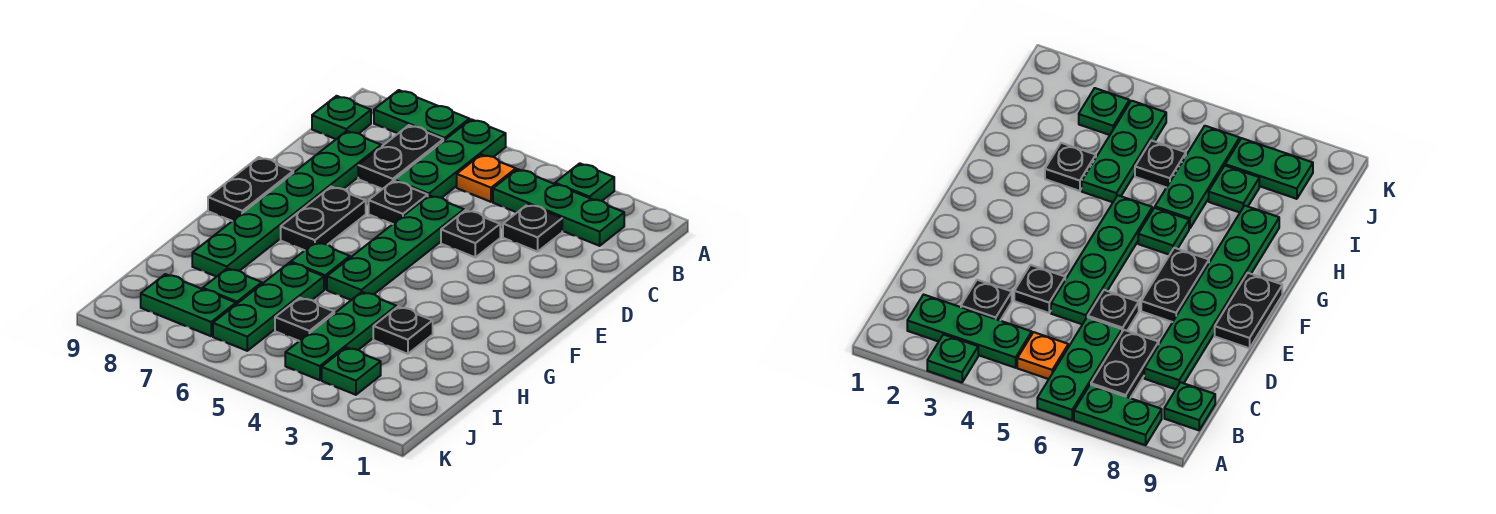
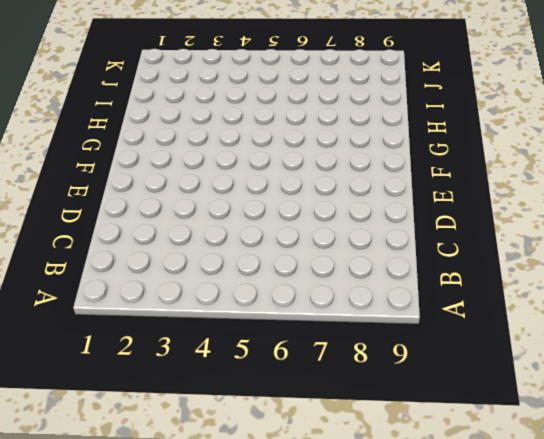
none -> green plate A3 level 1
none -> green plate A6:C6 level 1
none -> green plate A7:A8 level 1

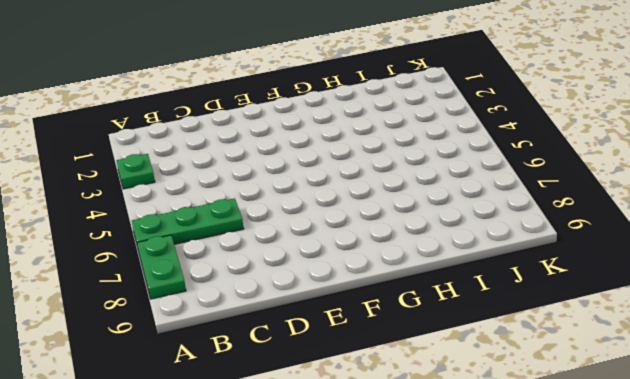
none -> green plate B2:B4 level 1
none -> orange plate B5 level 1
none -> black plate B7:C7 level 1

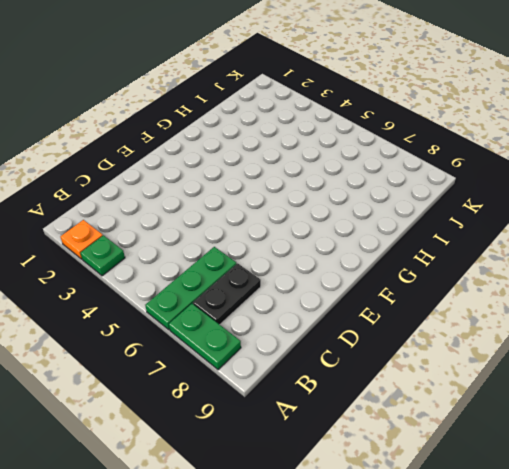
orange plate A2 level 1 -> orange plate B5 level 1
none -> green plate B2:B4 level 1
none -> green plate B9 level 1
none -> black plate C3 level 1

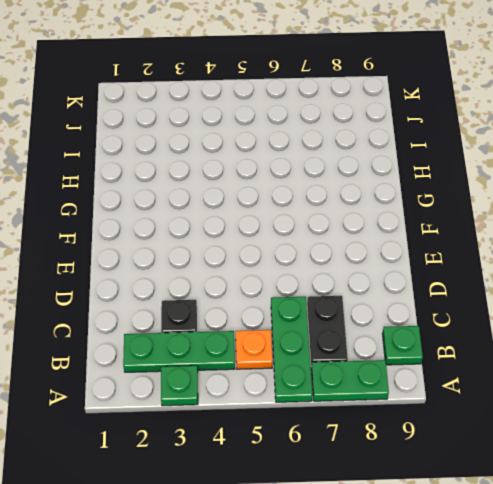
none -> green plate C8:H8 level 1
none -> black plate D4 level 1
none -> green plate D5:G5 level 1

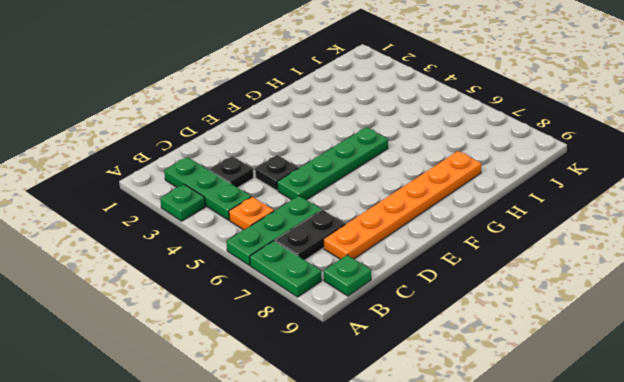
orange plate C8:H8 level 1 -> green plate C8:H8 level 1
none -> black plate D6 level 1
none -> black plate E7:F7 level 1
none -> black plate E9:F9 level 1

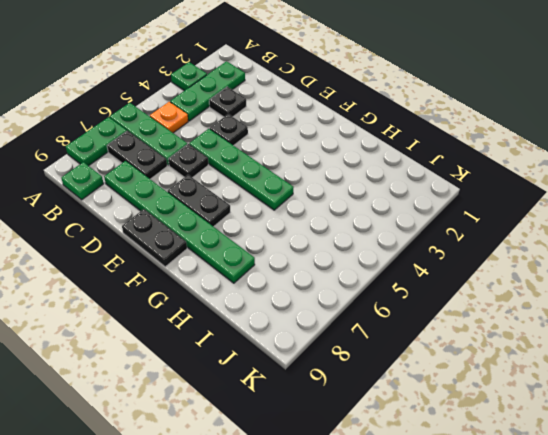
none -> green plate G6 level 1
none -> black plate H3 level 1
none -> green plate H4:J4 level 1

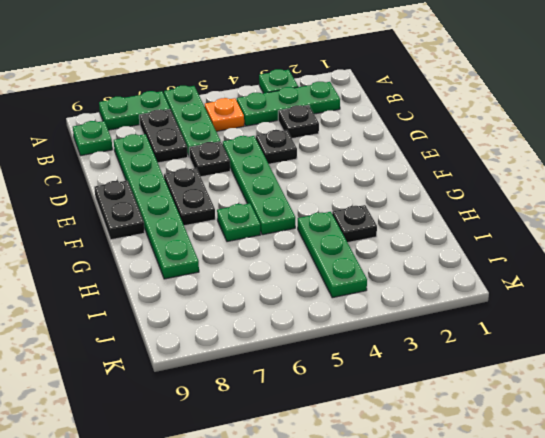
none -> green plate H6:J6 level 1
none -> black plate I5 level 1
none -> green plate I7 level 1

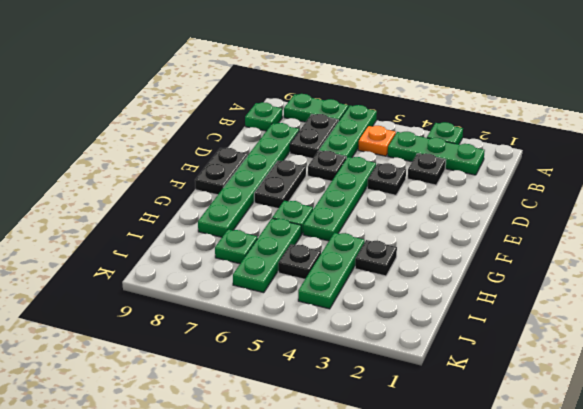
none -> green plate J3 level 1
none -> green plate J7:J8 level 1

